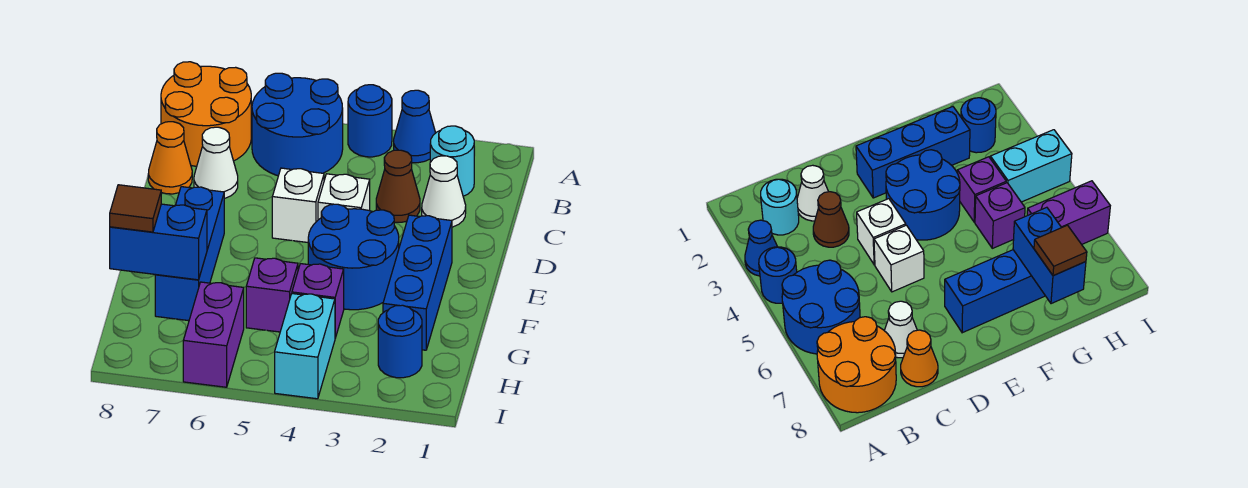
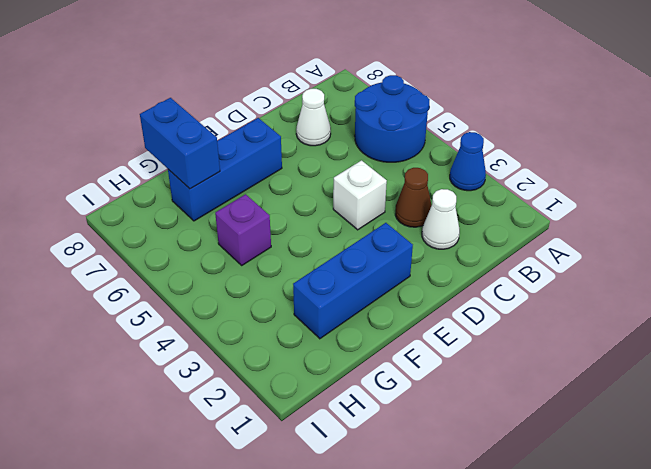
none -> blue round brick A4 level 1
none -> orange round brick A7:B8 level 1
none -> cyan round brick B2 level 1

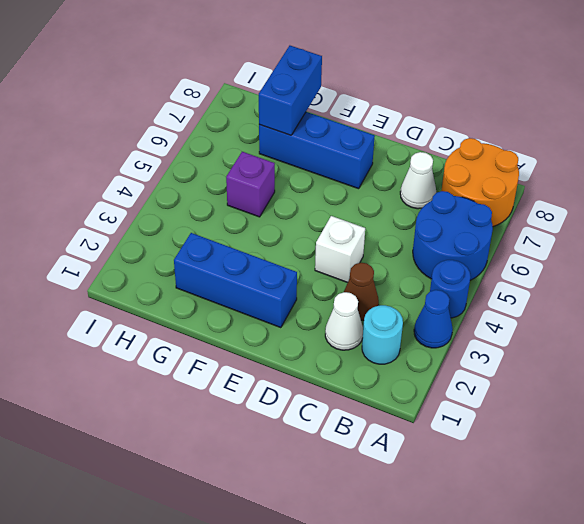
none -> orange cone C8 level 1
none -> white brick D5 level 1
none -> blue round brick E3:F4 level 1

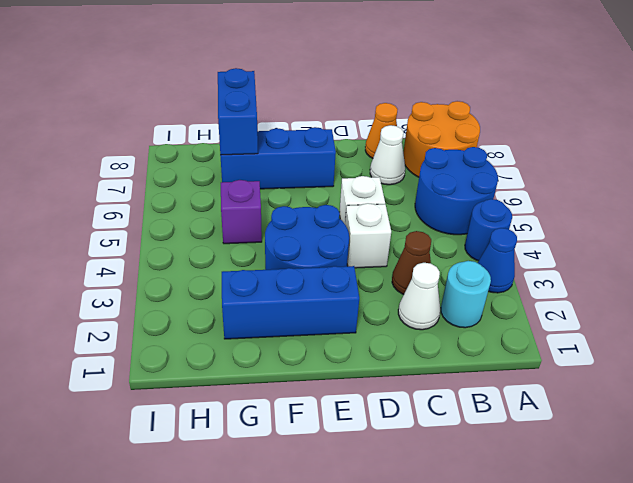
none -> purple brick G4 level 1
none -> blue round brick H2 level 1
none -> cyan brick H4:I4 level 1

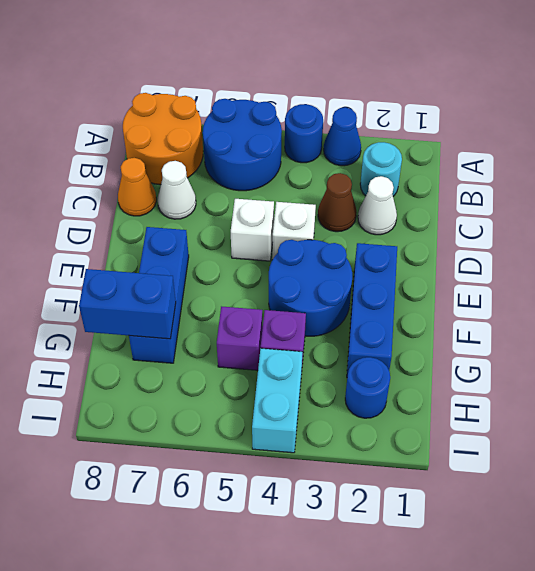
none -> purple brick H6:I6 level 1
none -> brown tile G8 level 3

